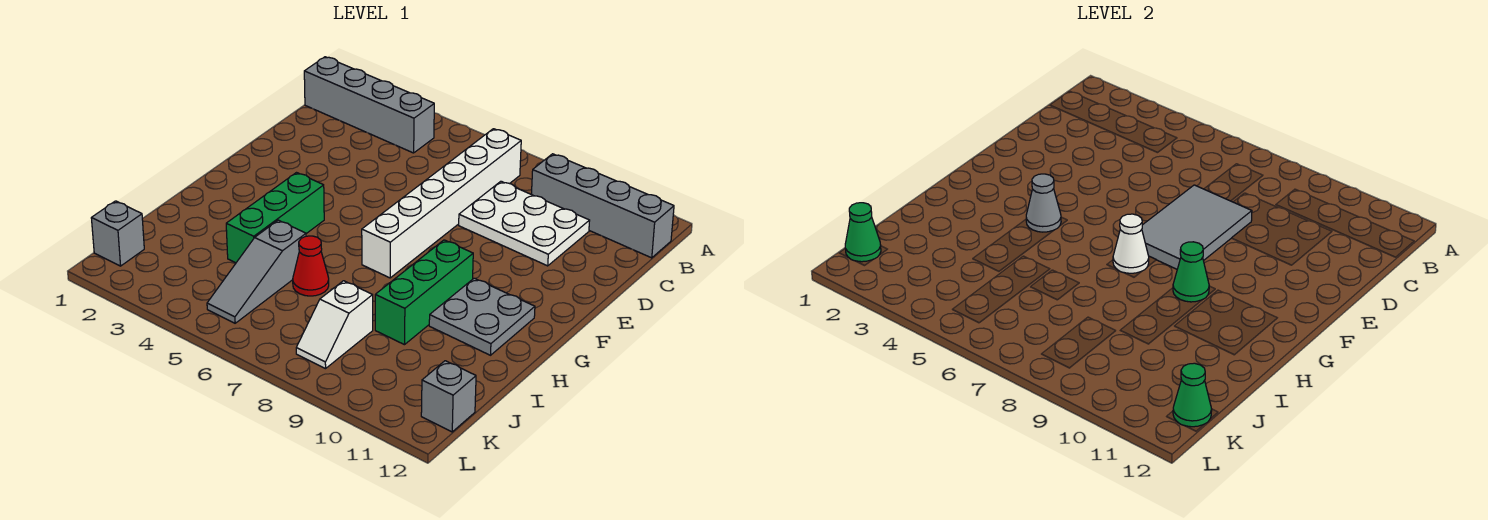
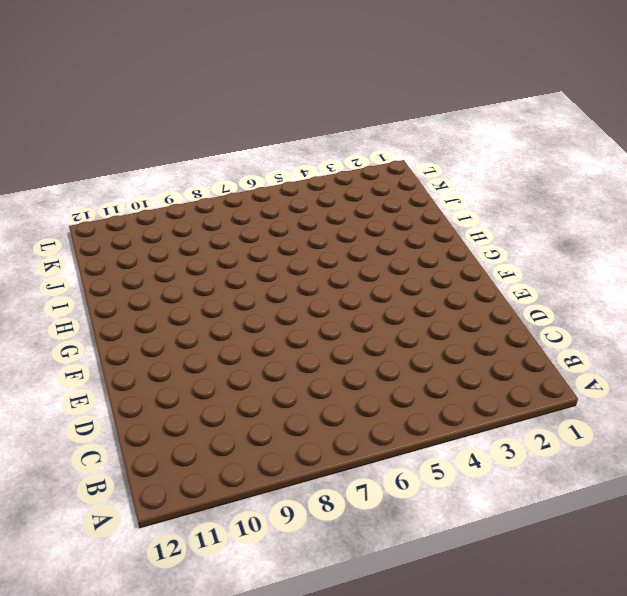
none -> grey brick B1:B4 level 1
none -> white brick B7:G7 level 1
none -> grey brick B9:B12 level 1

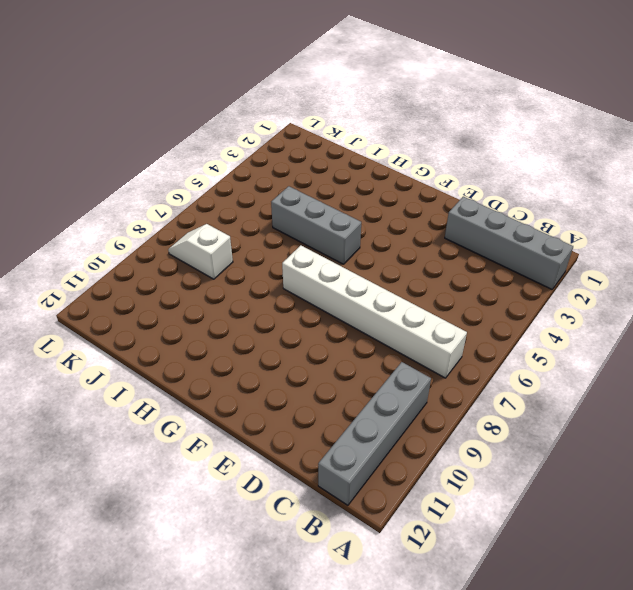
grey brick A2:D2 level 1 -> grey brick B1:B4 level 1
grey brick G5:I5 level 1 -> grey slope I5:K5 level 1 top I
none -> white plate C8:D10 level 1
none -> green brick G4:I4 level 1
none -> green brick G9:I9 level 1

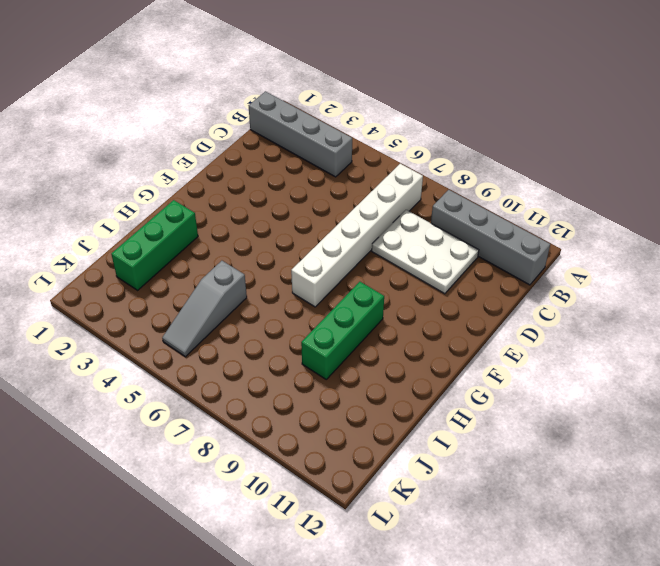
green brick H2:J2 level 1 -> green brick G4:I4 level 1
none -> grey plate G10:H11 level 1
none -> red cone I6 level 1
none -> white slope J8:K8 level 1 top J

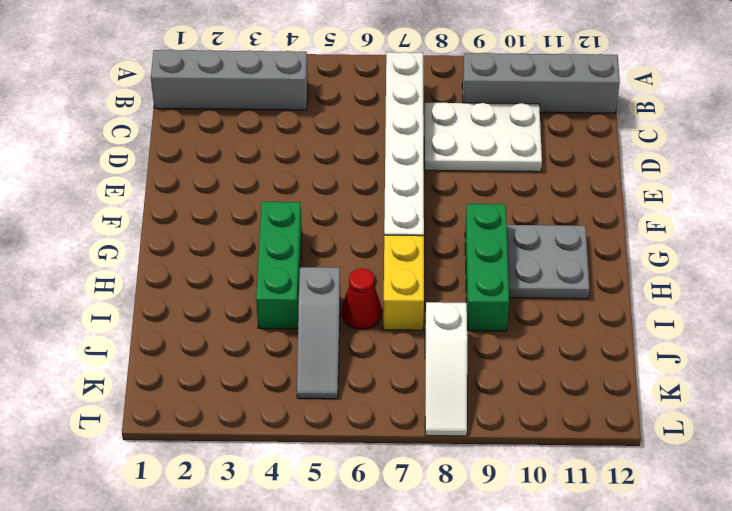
yellow brick H7:I7 level 1 -> none
white slope J8:L8 level 1 top J -> white slope J8:K8 level 1 top J
none -> grey brick K1 level 1
none -> grey brick K12 level 1
none -> grey tile D7:F8 level 2

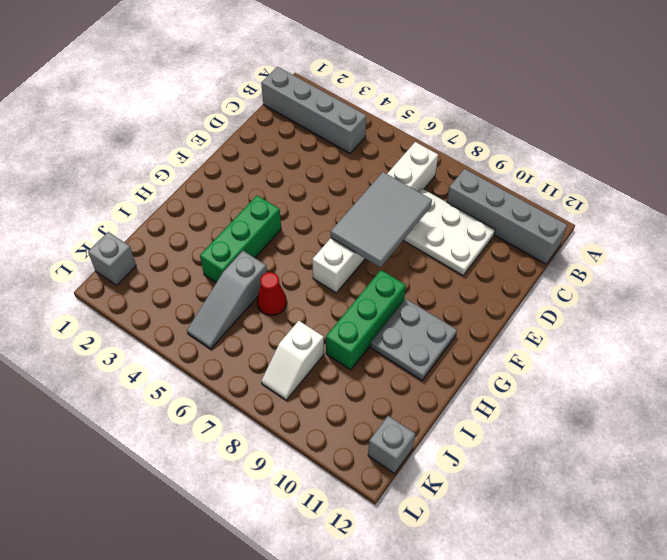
none -> grey cone G4 level 2
none -> white cone G7 level 2
none -> green cone G9 level 2

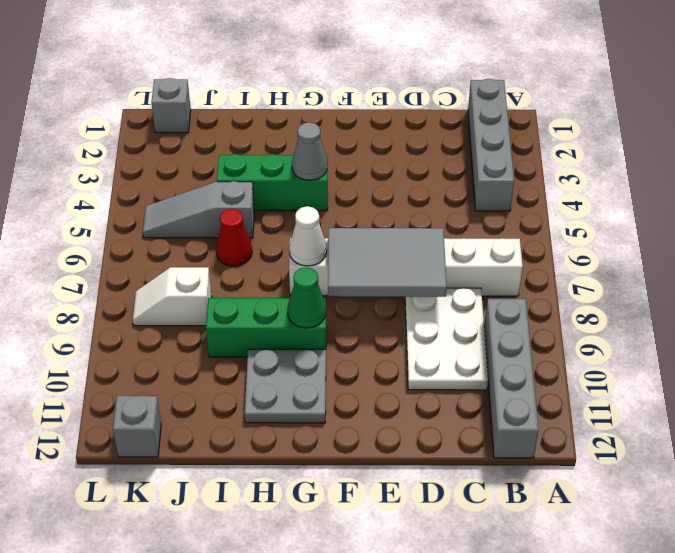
none -> green cone K1 level 2
none -> green cone K12 level 2

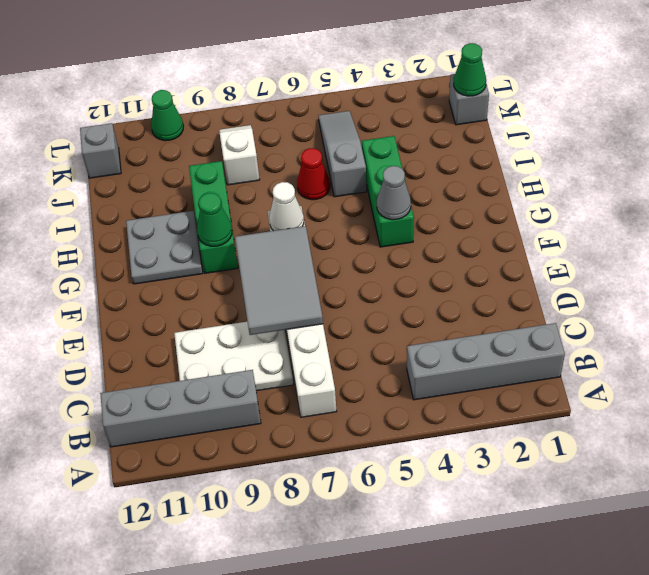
green cone L10 level 1 -> green cone K12 level 2

